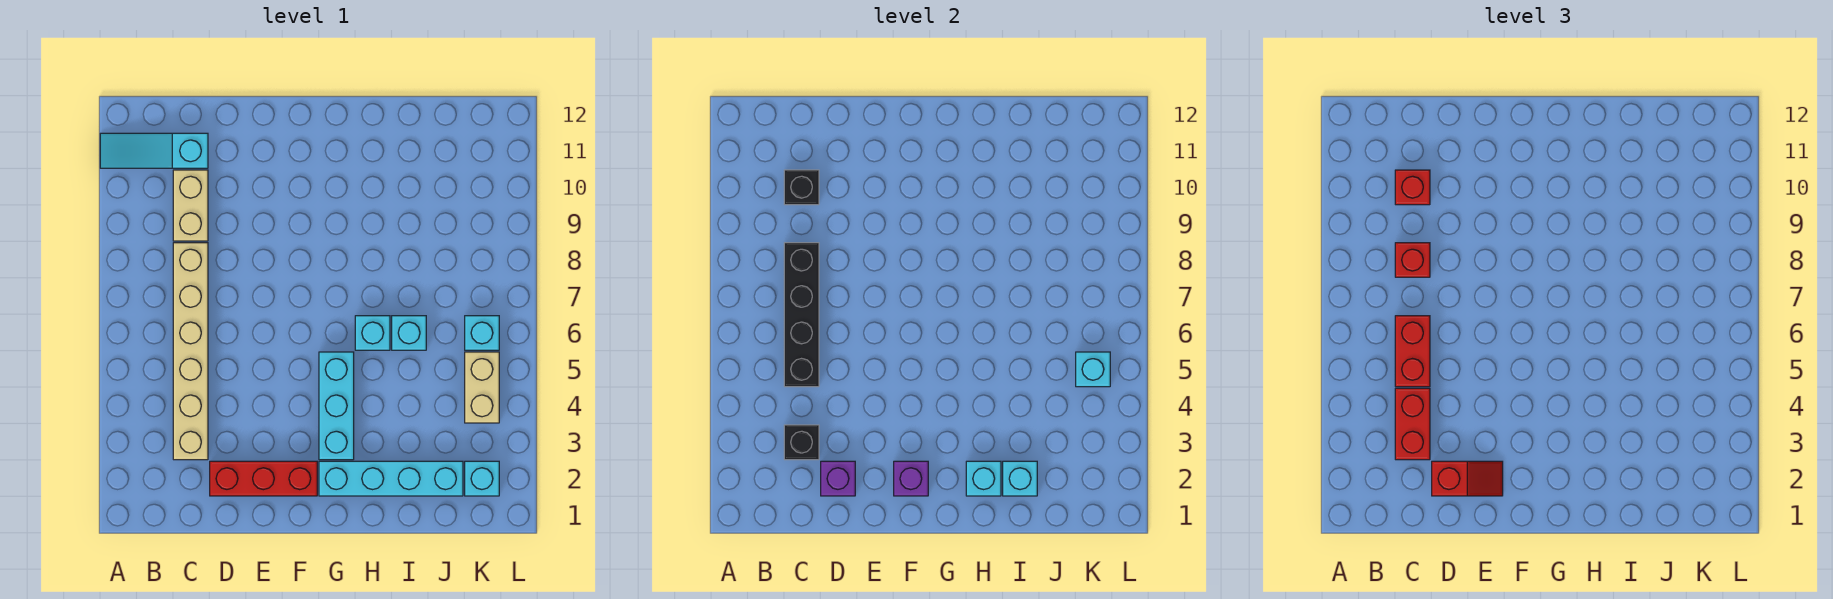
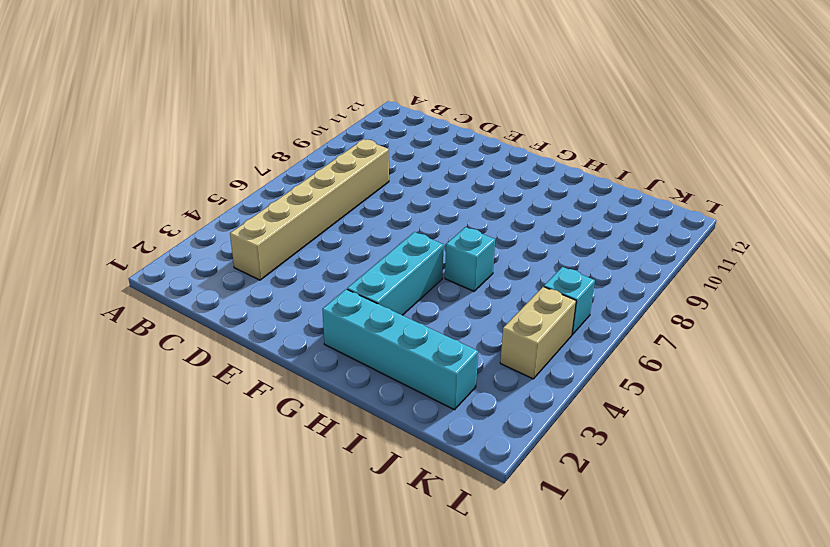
none -> cyan slope A11:C11 level 1 top C
none -> tan brick C9:C10 level 1
none -> red brick D2:F2 level 1

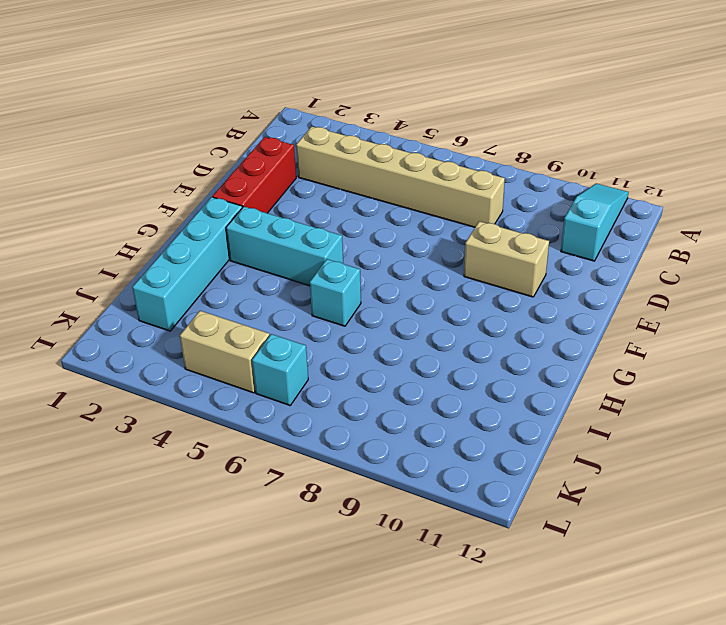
tan brick E9:E10 level 1 -> tan brick C9:C10 level 1
none -> cyan brick I6 level 1
none -> cyan brick K2 level 1
none -> black brick C3 level 2

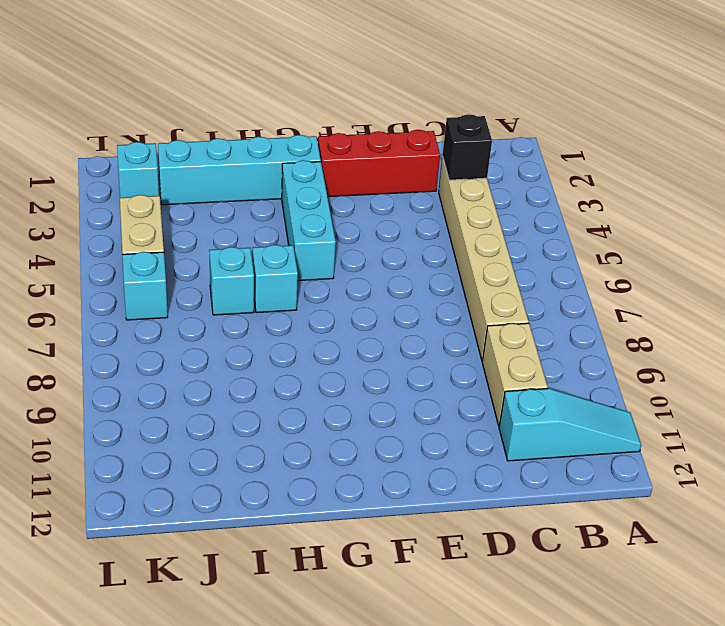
none -> black brick C5:C8 level 2
none -> black brick C10 level 2
none -> purple brick D2 level 2

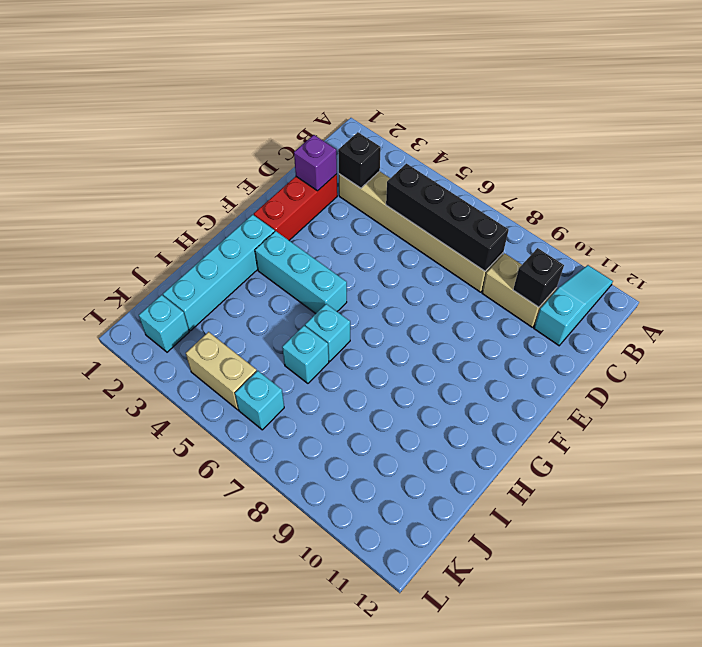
none -> purple brick F2 level 2
none -> cyan brick H2 level 2
none -> cyan brick I2 level 2

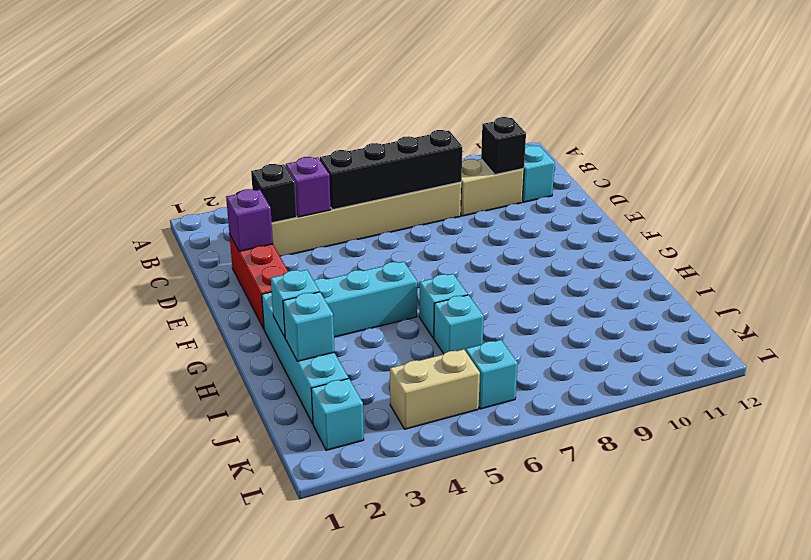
purple brick C4 level 2 -> purple brick F2 level 2
none -> cyan brick K5 level 2
none -> red brick C3:C4 level 3
none -> red brick C5:C6 level 3

